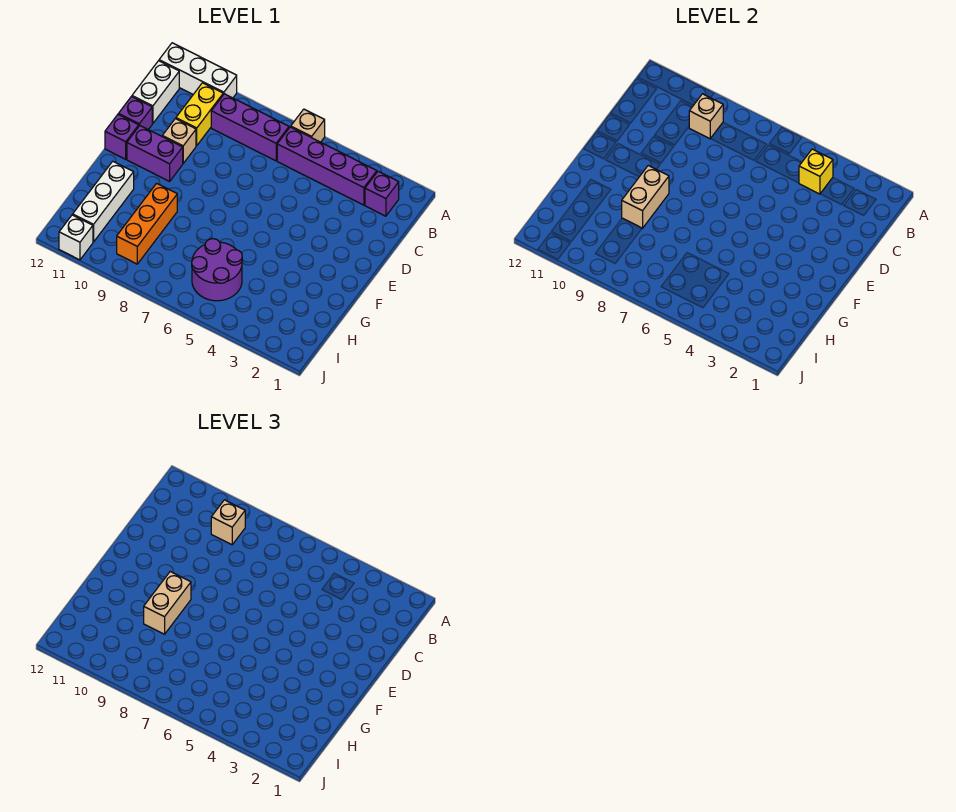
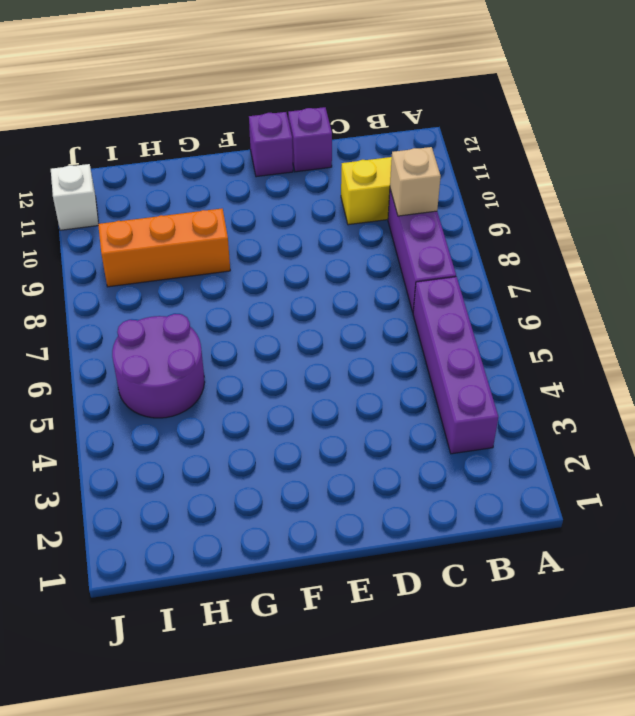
none -> tan brick A6 level 1
none -> white brick A10:A12 level 1
none -> purple brick B2 level 1

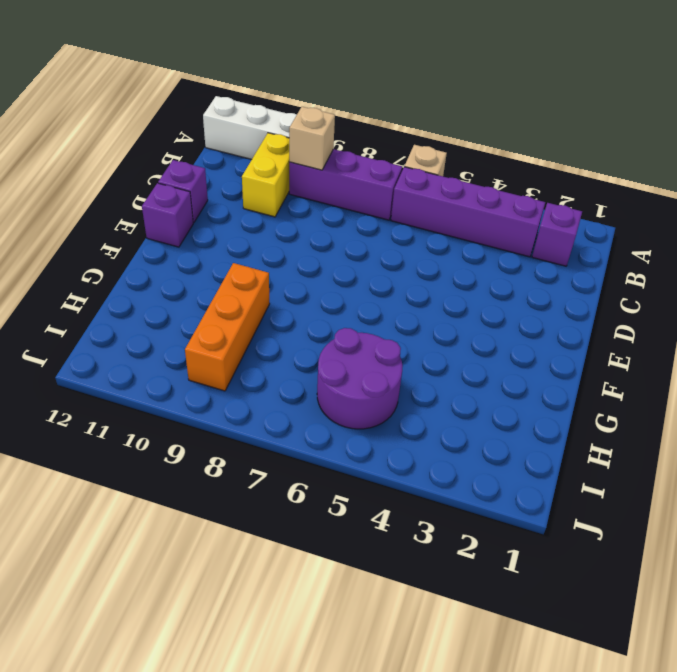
none -> white brick B12:C12 level 1
none -> tan brick D10 level 1
none -> purple brick E10:E11 level 1

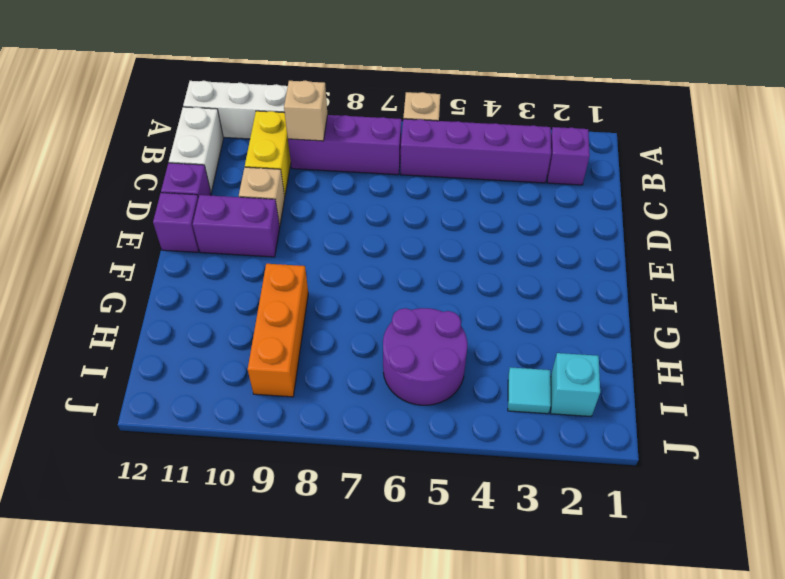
cyan brick I2 level 1 -> none
cyan tile I3 level 1 -> none
none -> white brick G11:I11 level 1
none -> white brick J11 level 1
none -> yellow brick B4 level 2

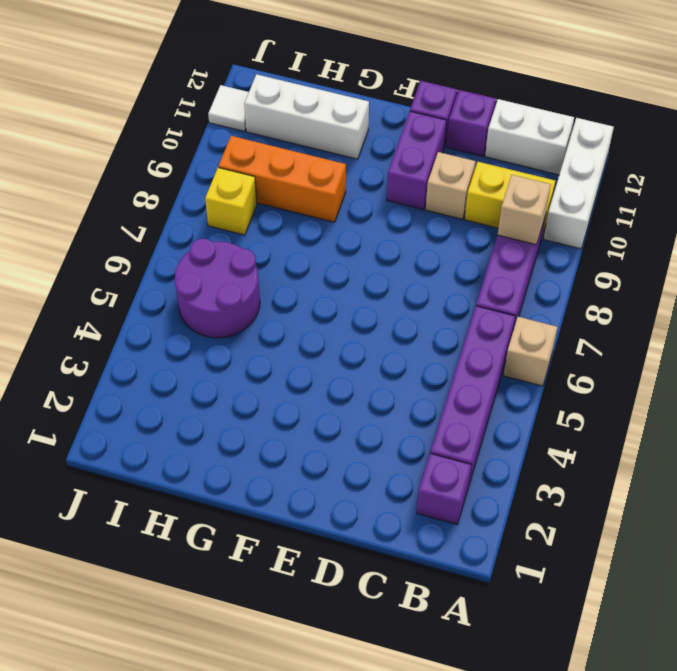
yellow brick I8 level 1 -> yellow brick B4 level 2
white tile J11 level 1 -> white brick J11 level 1
none -> tan brick F9:G9 level 2
none -> tan brick B9 level 3
none -> tan brick F9:G9 level 3

